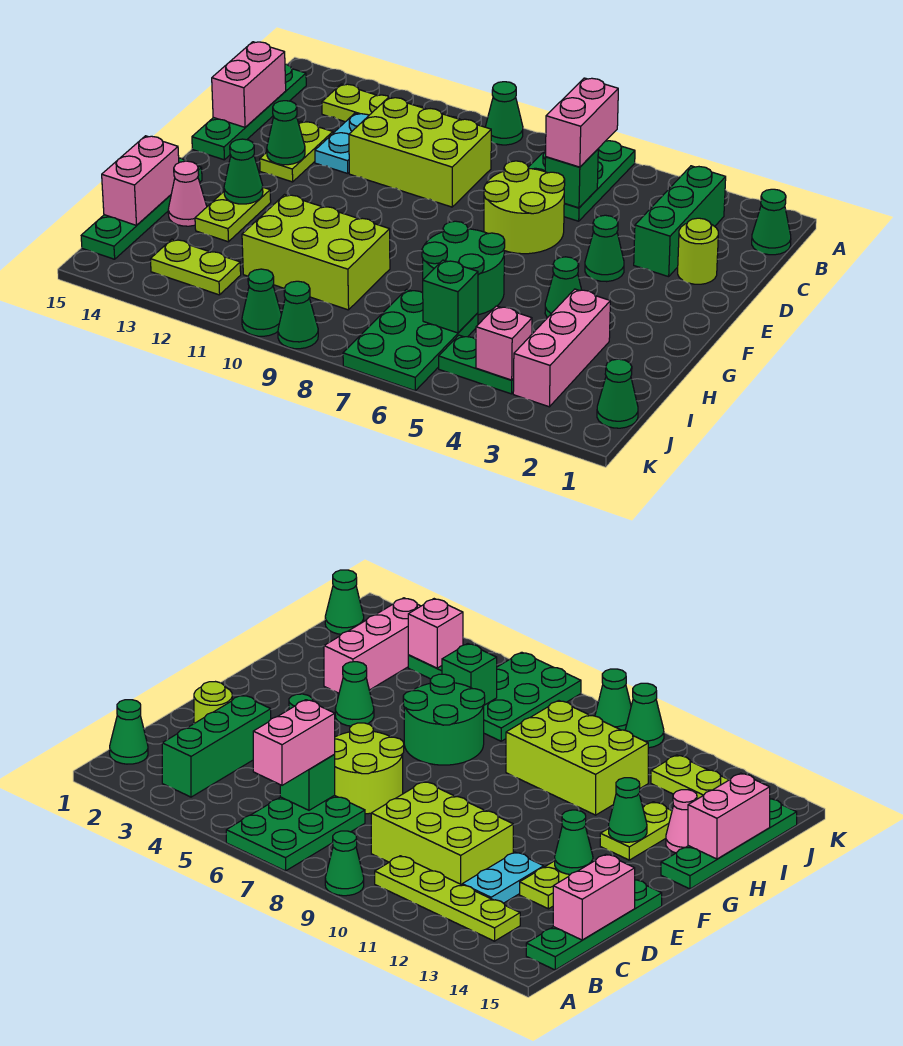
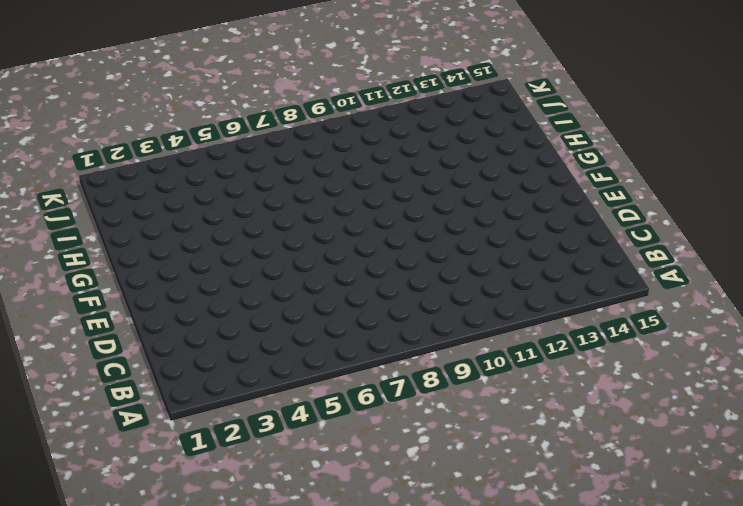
none -> green plate A6:C7 level 1
none -> green cone A9 level 1
none -> green cone B1 level 1
none -> green brick B3:D3 level 1

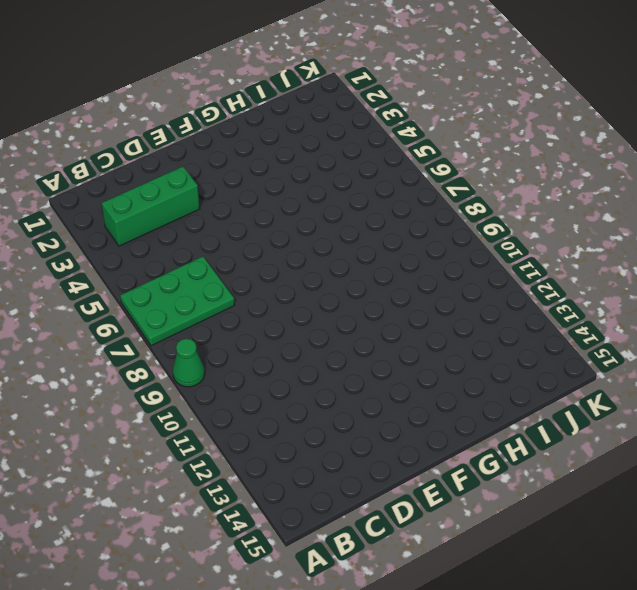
none -> green cone B1 level 1
none -> lime plate B10:B13 level 1
none -> green plate B15:E15 level 1
none -> lime brick C9:D11 level 1

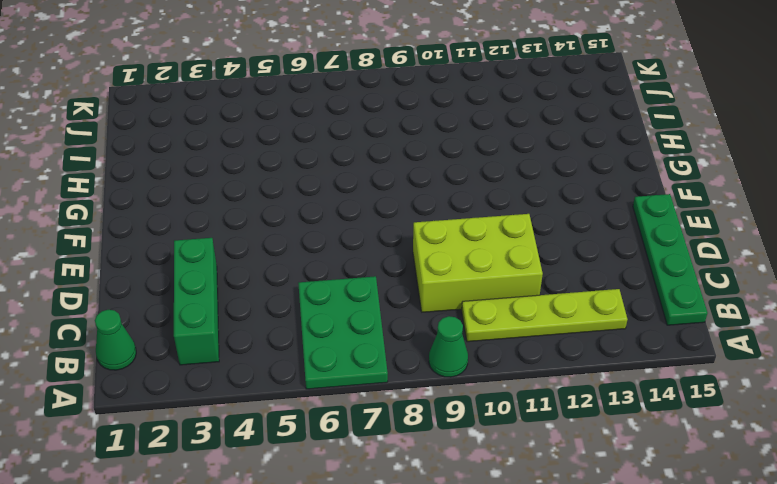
none -> cyan plate C12:D12 level 1
none -> lime round brick D2 level 1
none -> lime round brick D6:E7 level 1
none -> lime plate D13:E13 level 1

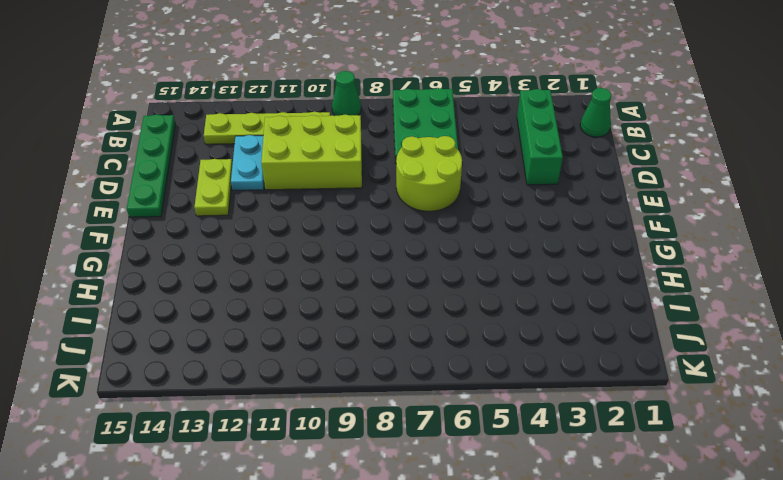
none -> lime round brick D2 level 1
none -> green cone E4 level 1
none -> green cone G4 level 1
none -> green round brick G6:H7 level 1

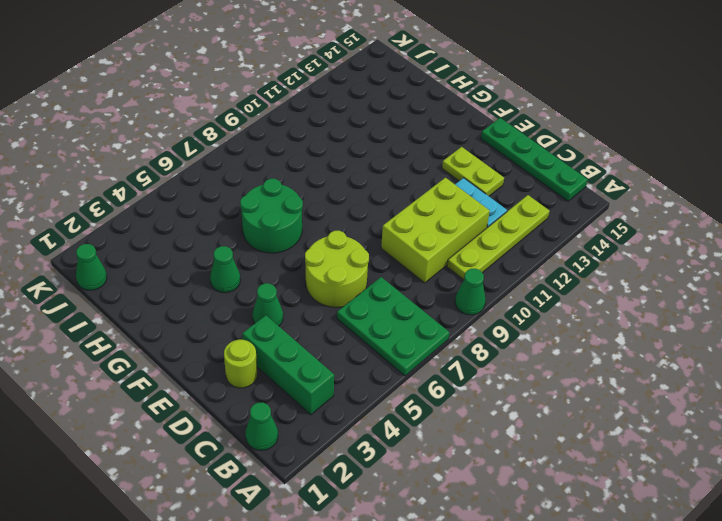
none -> lime plate G13:H13 level 1
none -> green plate G15:J15 level 1
none -> pink brick H3:J3 level 1
none -> lime brick H9:I11 level 1

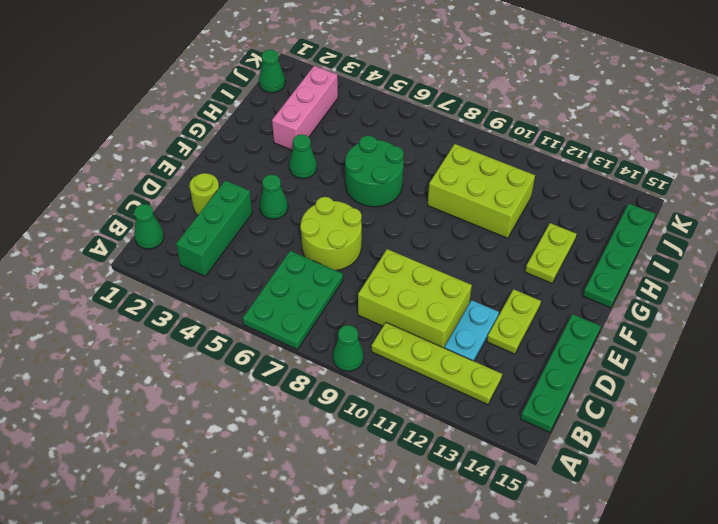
none -> pink cone H14 level 1
none -> green plate I6:K7 level 1
none -> green plate J4:J5 level 1
none -> lime plate J12:J13 level 1

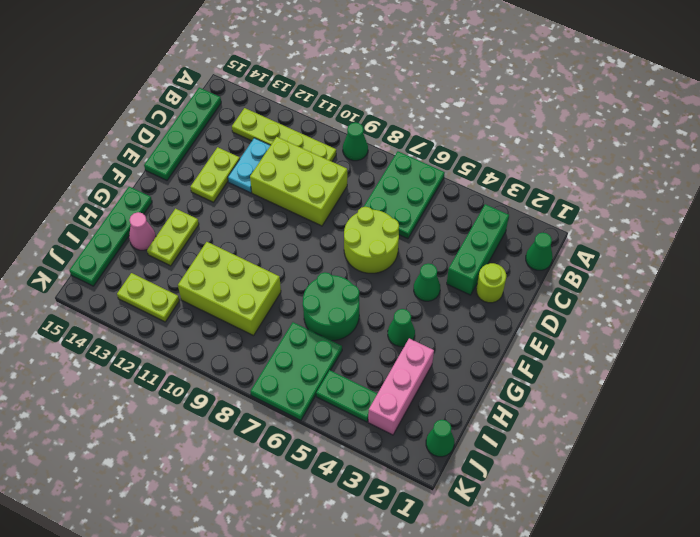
none -> green cone K9 level 1
none -> green cone K10 level 1
none -> green brick C6 level 2
none -> pink brick C15:D15 level 2

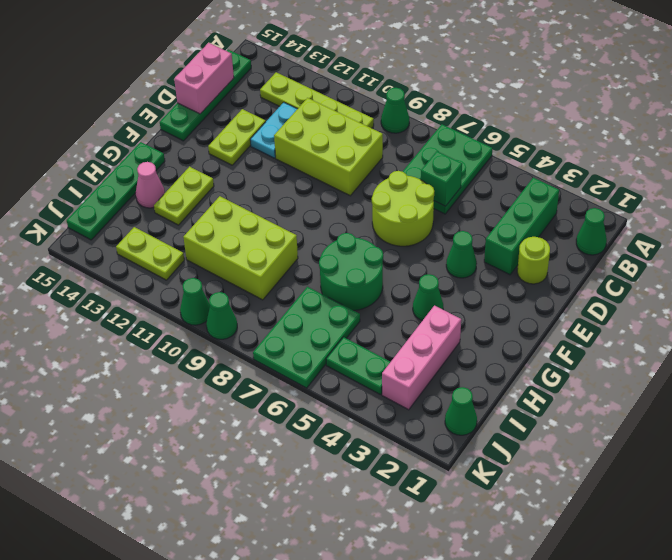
none -> green cone E13 level 2
none -> green cone G13 level 2
none -> pink brick H15:I15 level 2
none -> green brick I6 level 2

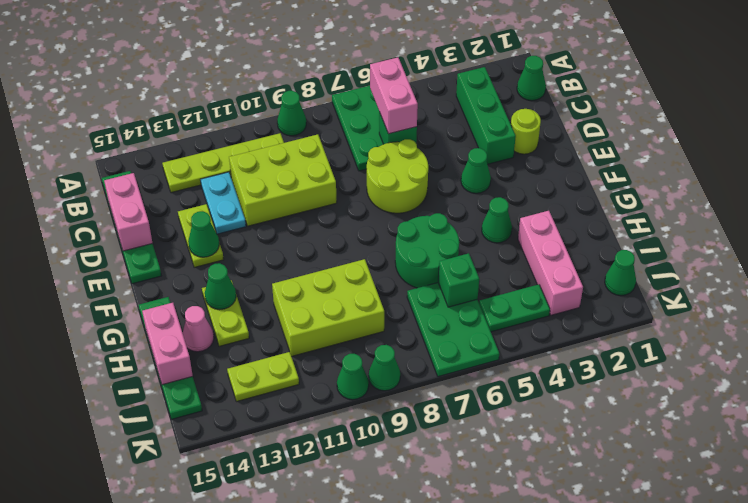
none -> pink brick J4 level 2

